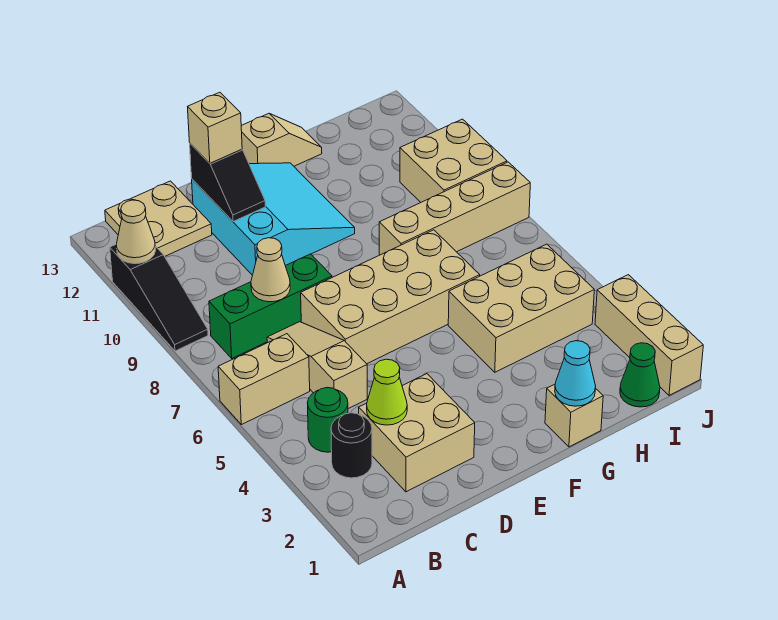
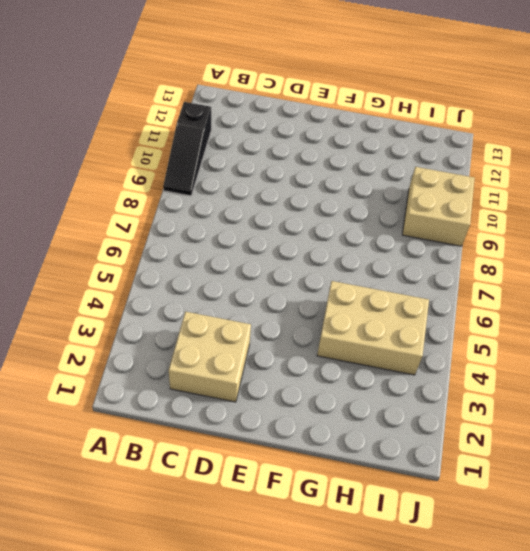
none -> tan brick A6:B6 level 1
none -> black round brick B3 level 1
none -> green round brick B4 level 1

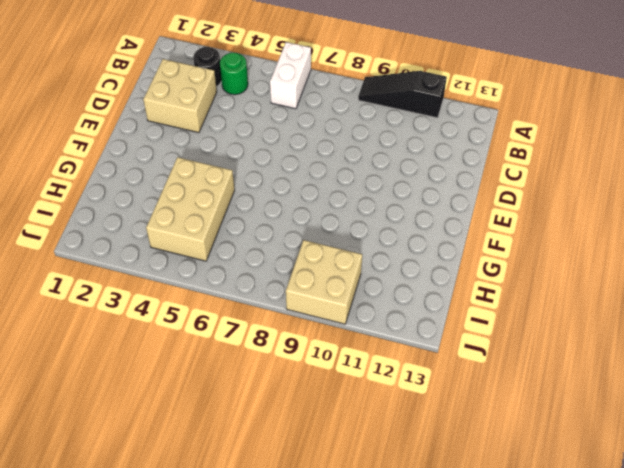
white brick A6:B6 level 1 -> tan brick A6:B6 level 1
none -> green brick B8:D8 level 1
none -> tan plate B12:C13 level 1
none -> tan slope C5:C7 level 1 top 5

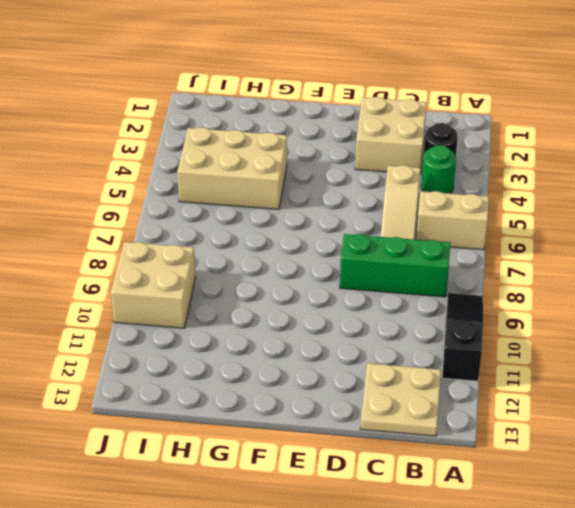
none -> tan brick D6:G7 level 1
none -> cyan slope D10:F12 level 1 top D
none -> tan slope F13:G13 level 1 top F

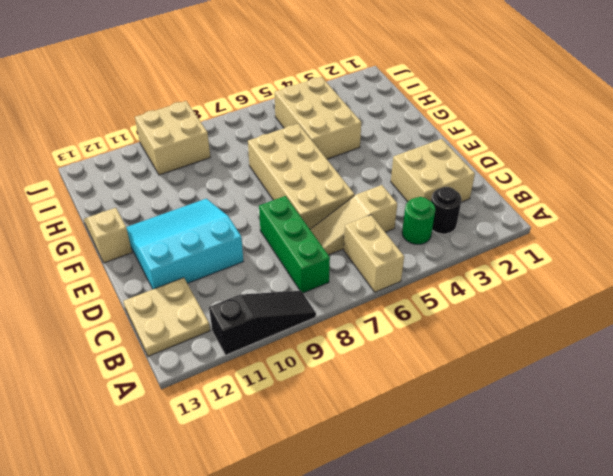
none -> tan brick G1 level 1
none -> tan brick G8:J8 level 1
none -> green cone I1 level 1

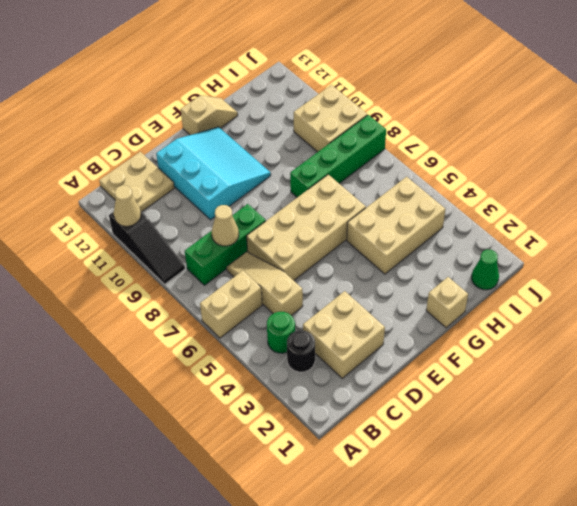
green brick G8:J8 level 1 -> tan brick G8:J8 level 1
none -> tan brick J1:J3 level 1
none -> lime cone C3 level 2
none -> black slope D11:D12 level 2 top 12

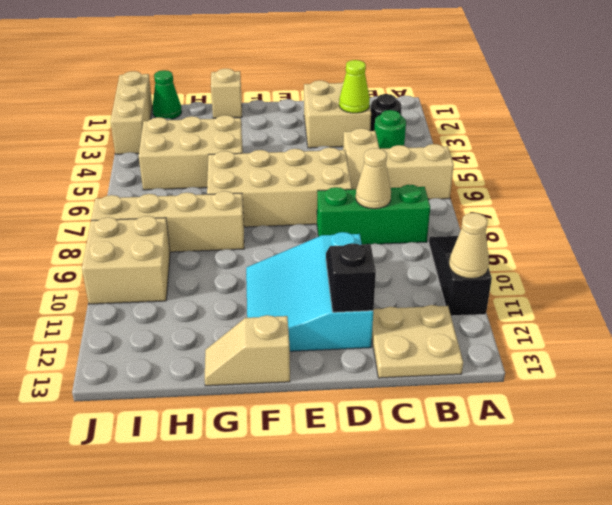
none -> cyan cone G1 level 2
none -> tan brick D12 level 3

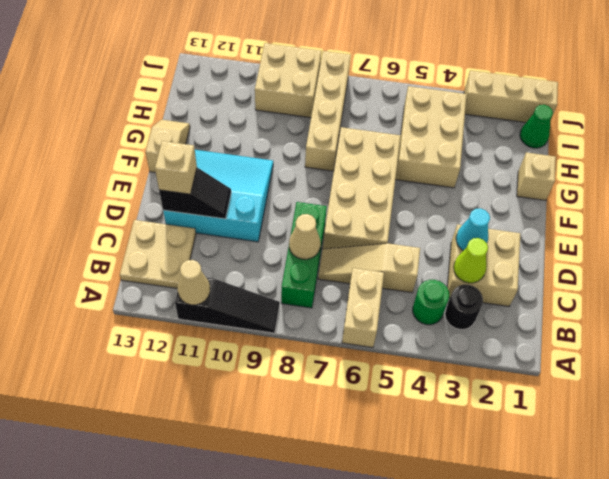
cyan cone D3 level 2 -> cyan cone G1 level 2

